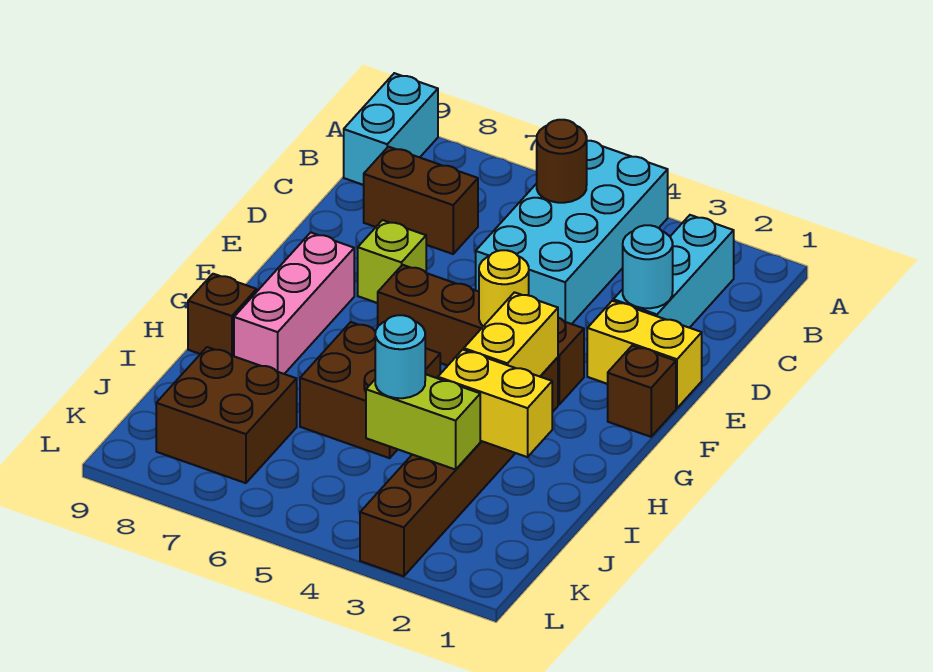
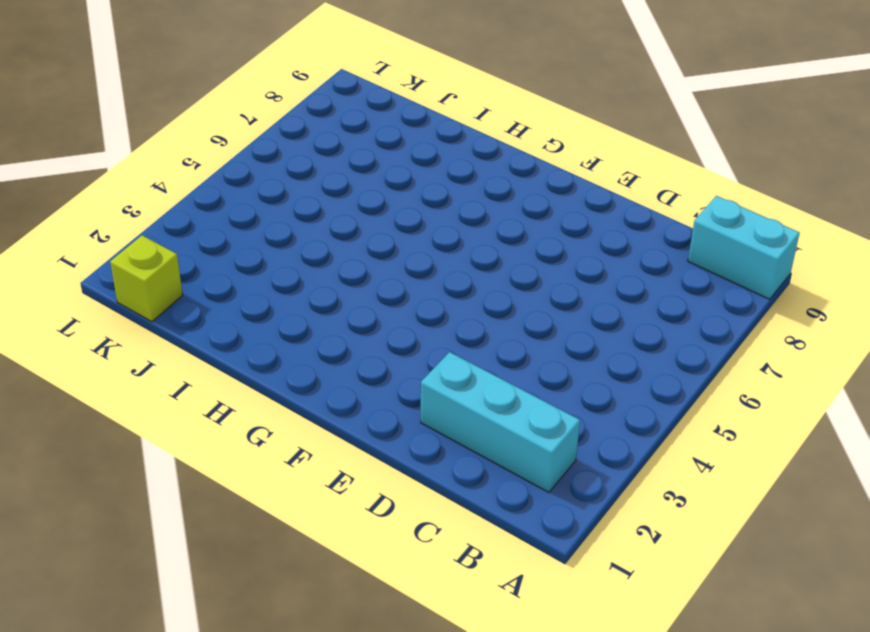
lime brick K1 level 1 -> lime brick E7 level 1
none -> cyan brick A4:D5 level 1
none -> brown brick C7:C8 level 1
none -> yellow brick E1:E2 level 1

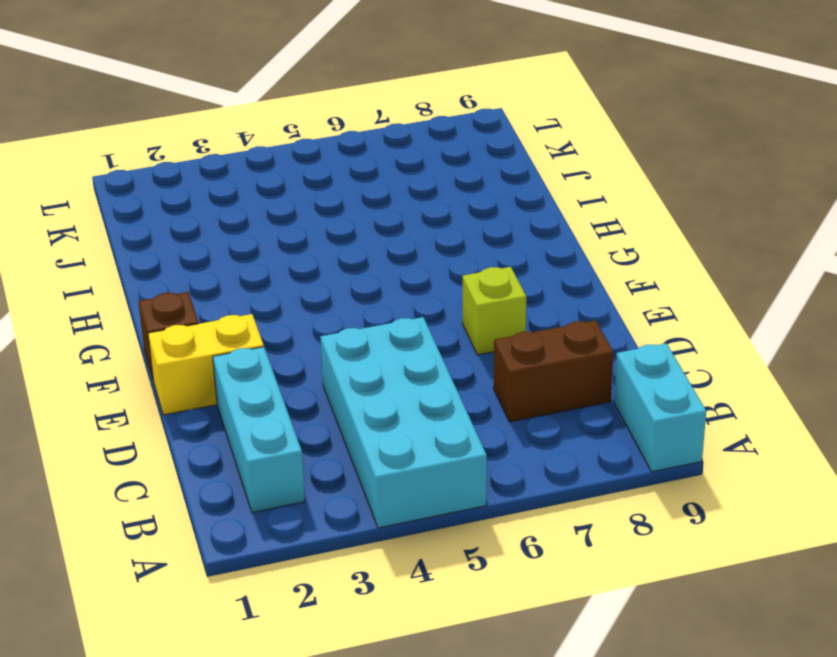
none -> brown brick F3:F6 level 1
none -> pink brick F8:H8 level 1
none -> brown brick G3:L3 level 1

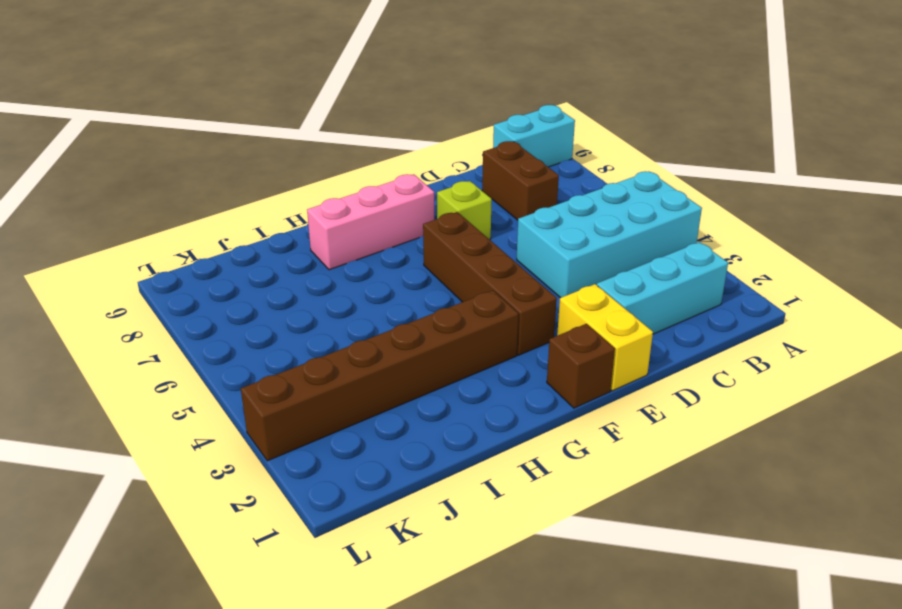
none -> brown brick H5:I6 level 1
none -> brown brick H9 level 1
none -> brown brick J7:K8 level 1

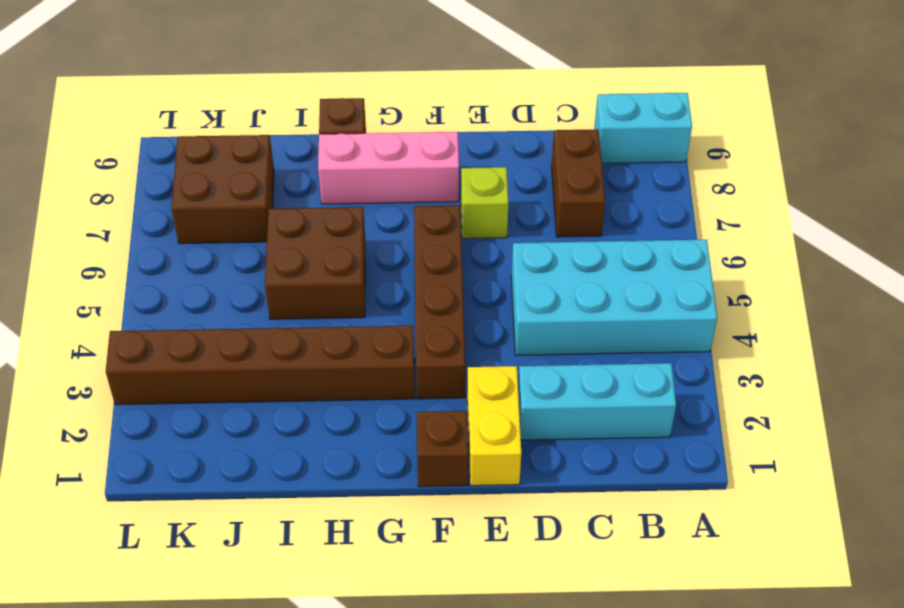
none -> brown round brick B5 level 2
none -> cyan round brick D2 level 2
none -> yellow round brick F4 level 2

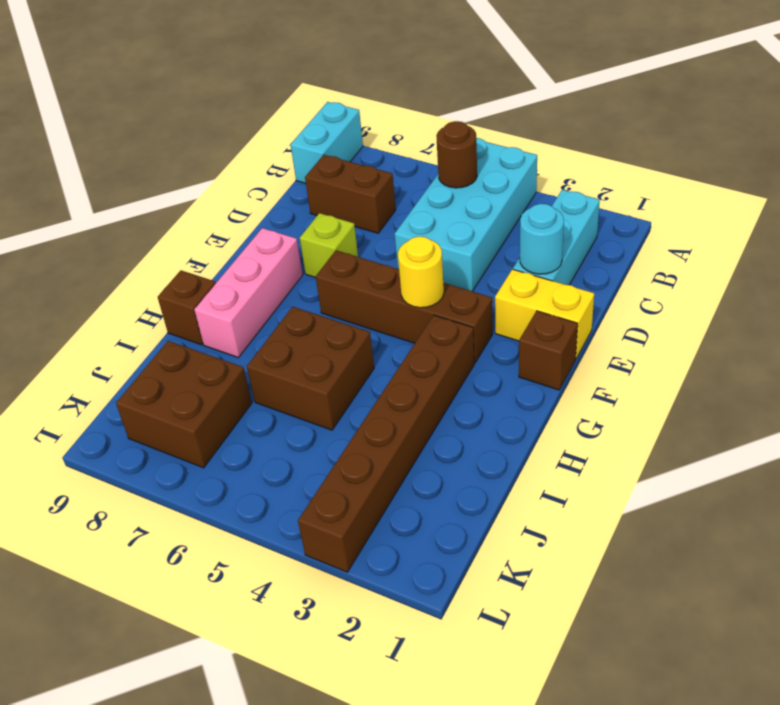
none -> yellow brick G3:H3 level 2
none -> yellow brick I2:I3 level 2
none -> lime brick J3:J4 level 2

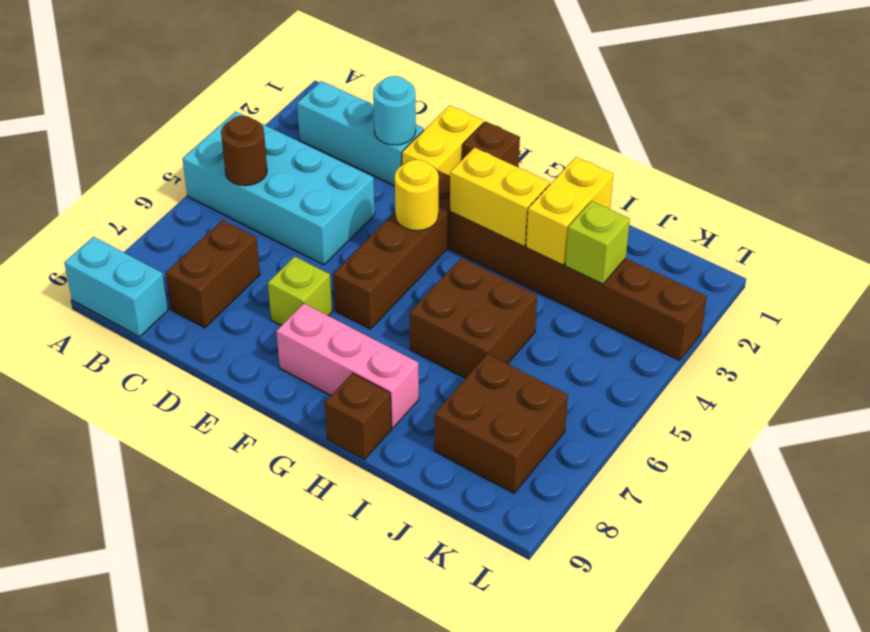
lime brick J3 level 2 -> lime brick J3:J4 level 2
none -> cyan round brick J4 level 3

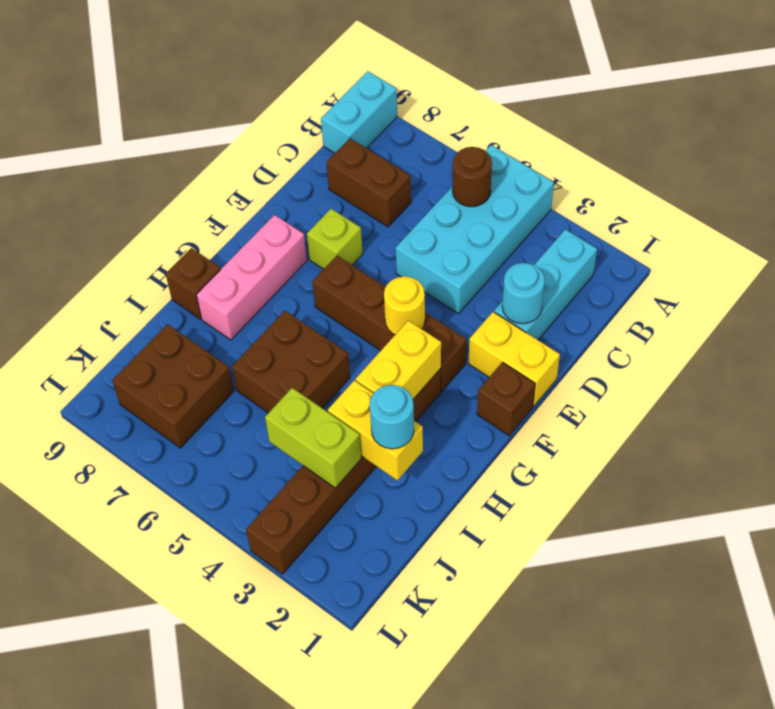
cyan round brick I2 level 3 -> cyan round brick J4 level 3

